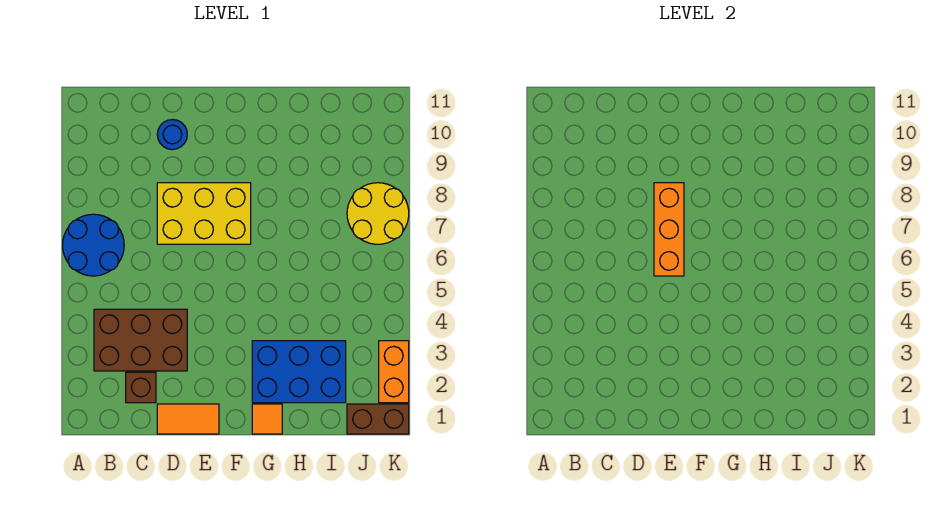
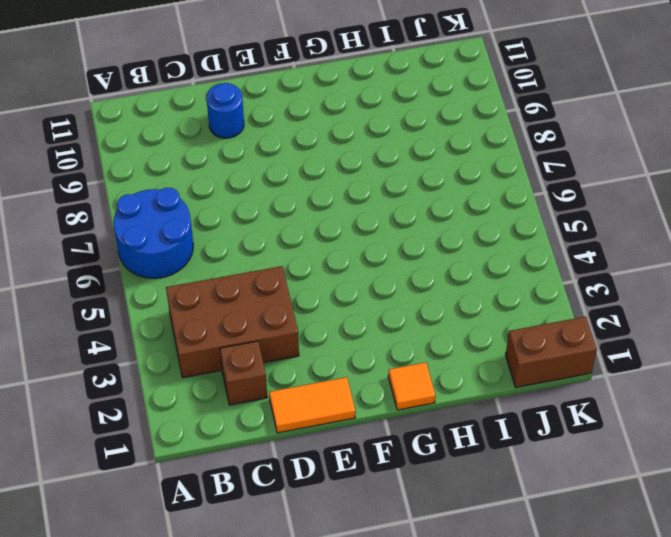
none -> yellow brick D7:F8 level 1
none -> blue brick G2:I3 level 1
none -> yellow round brick J7:K8 level 1

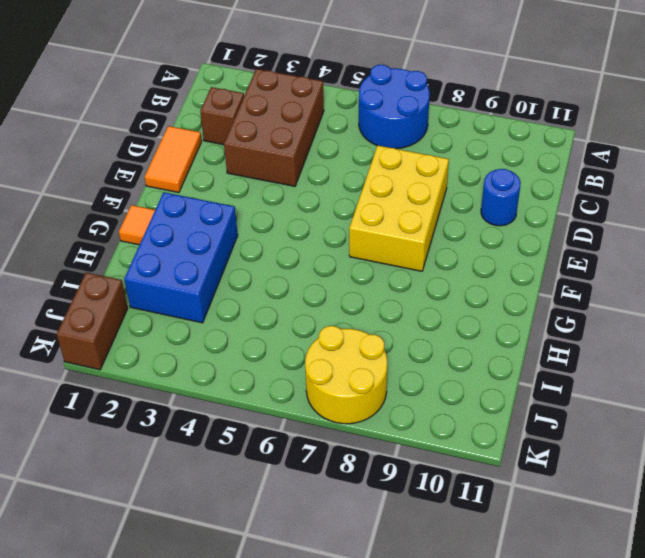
none -> orange brick K2:K3 level 1
none -> orange brick E6:E8 level 2

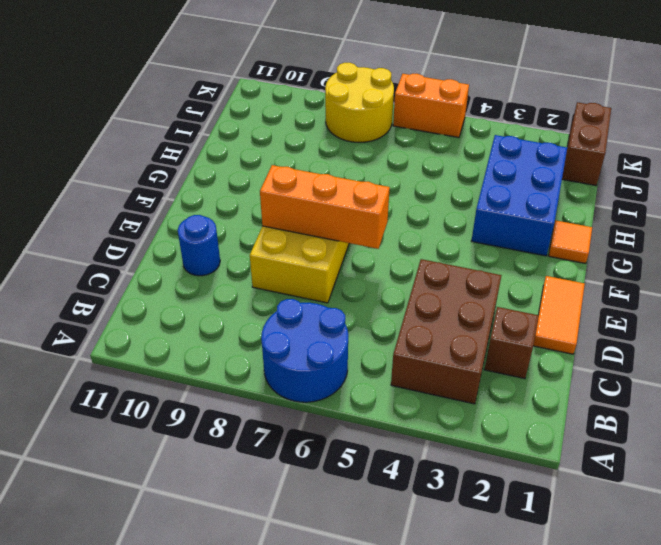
orange brick K5:K6 level 1 -> orange brick K2:K3 level 1

